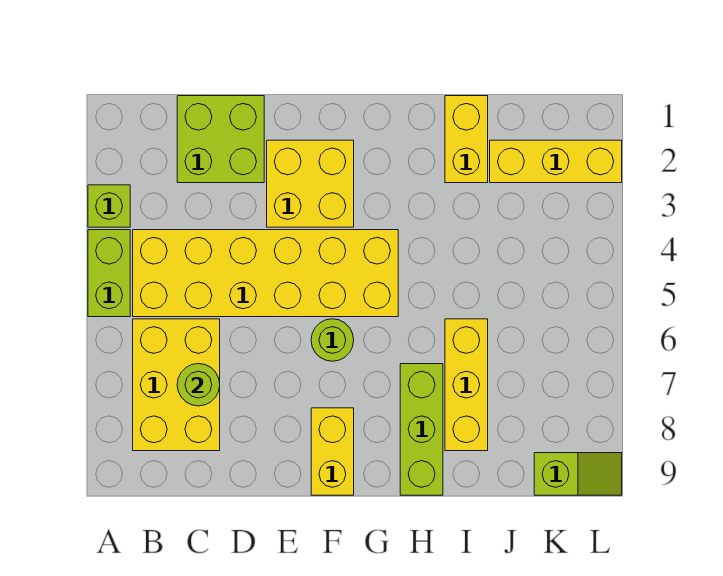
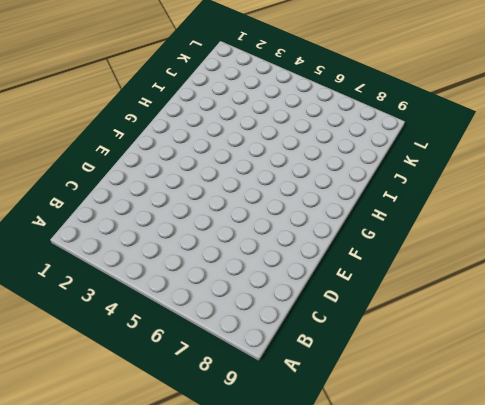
none -> lime brick A3 level 1
none -> lime brick A4:A5 level 1
none -> yellow brick B4:G5 level 1

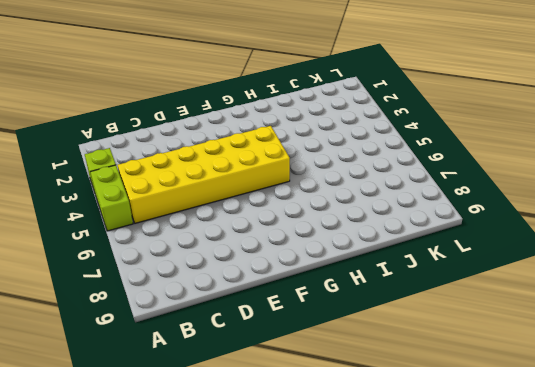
none -> yellow brick B6:C8 level 1
none -> lime brick C1:D2 level 1
none -> yellow brick E2:F3 level 1

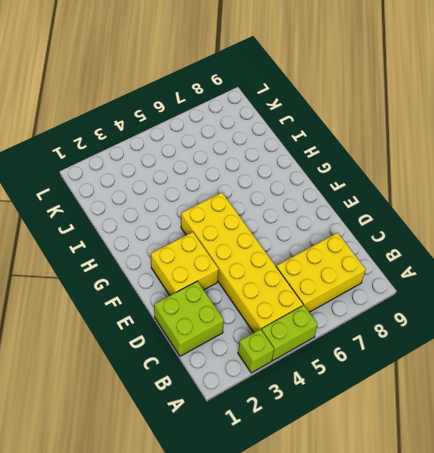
none -> lime round brick F6 level 1
none -> yellow brick F8:F9 level 1
none -> lime brick H7:H9 level 1

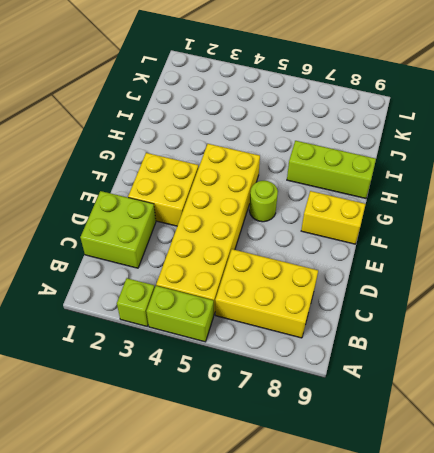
none -> yellow brick I1:I2 level 1
none -> yellow brick I6:I8 level 1
none -> yellow brick J2:L2 level 1

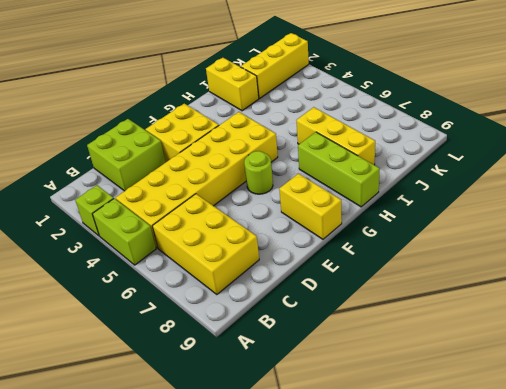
none -> lime slope K9:L9 level 1 top K
none -> lime round brick C7 level 2

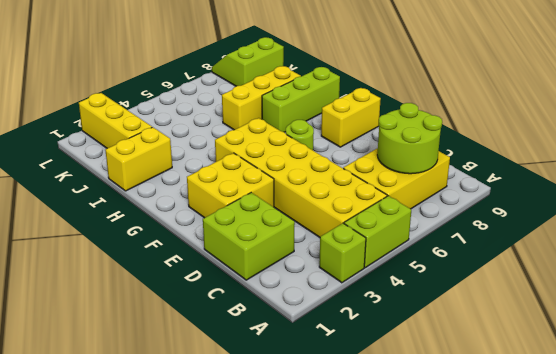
lime round brick B7:C8 level 2 -> lime round brick C7 level 2
lime slope K8:L9 level 1 top K -> lime slope K9:L9 level 1 top K

